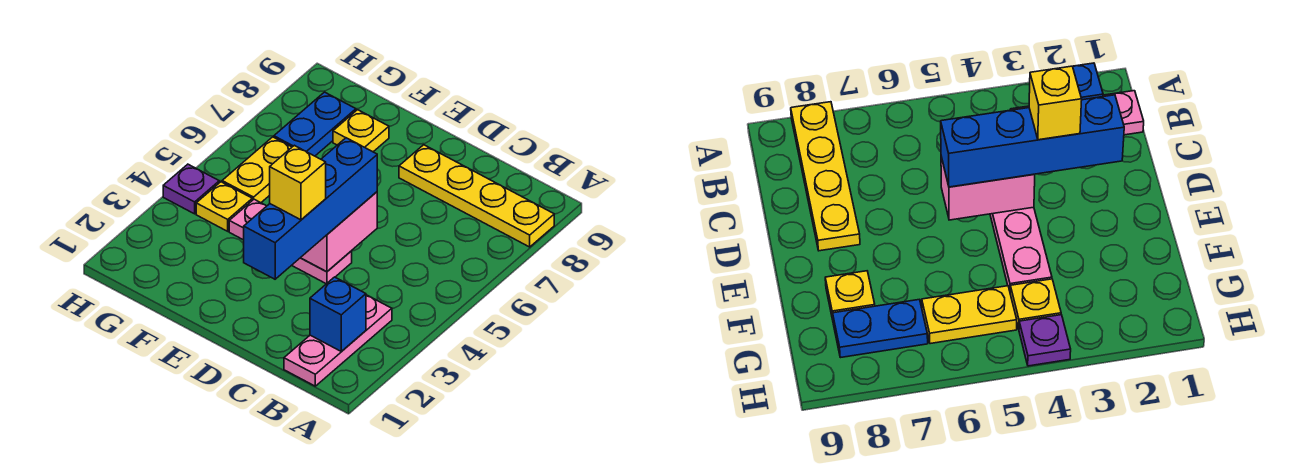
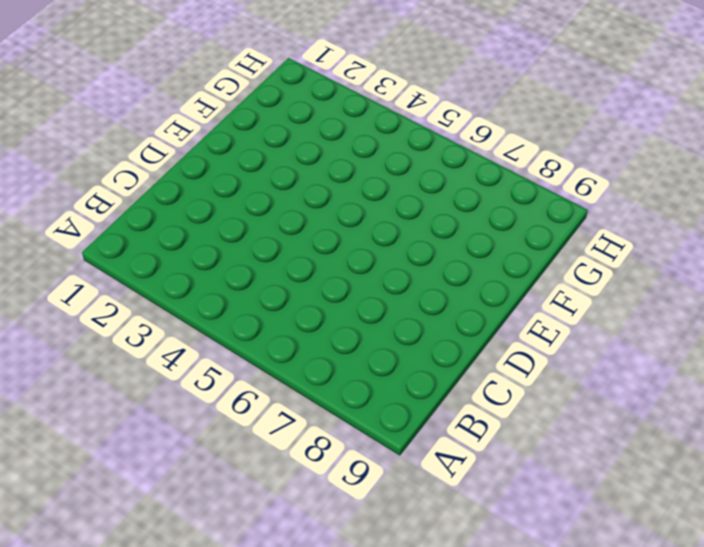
none -> yellow plate A8:D8 level 1
none -> pink plate B1:B3 level 1
none -> pink plate D4:F4 level 1

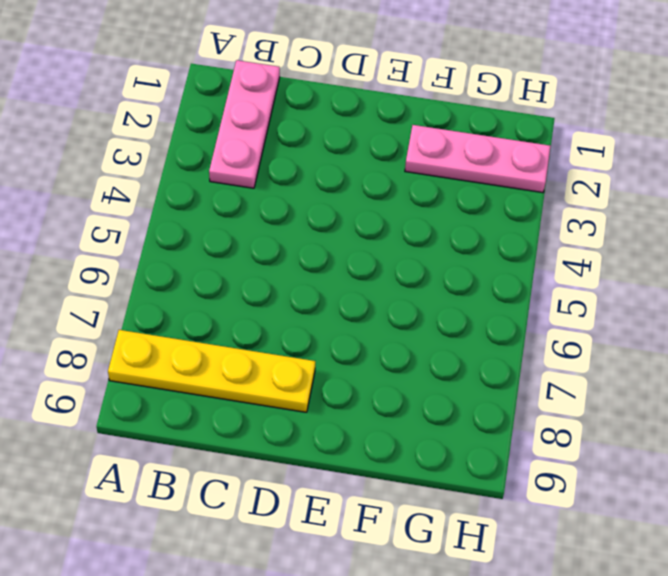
pink plate F2:H2 level 1 -> pink plate D4:F4 level 1
none -> yellow plate F8 level 1
none -> yellow plate G4 level 1
none -> yellow plate G5:G6 level 1

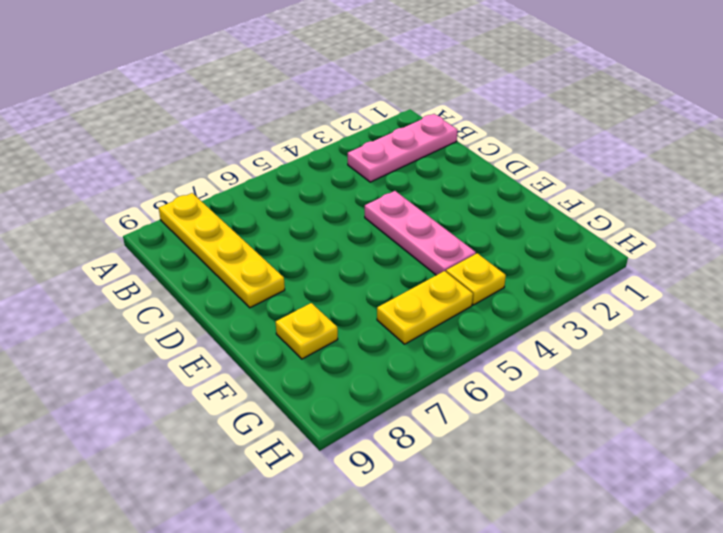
none -> blue plate G7:G8 level 1
none -> purple plate H4 level 1
none -> blue brick B2 level 2

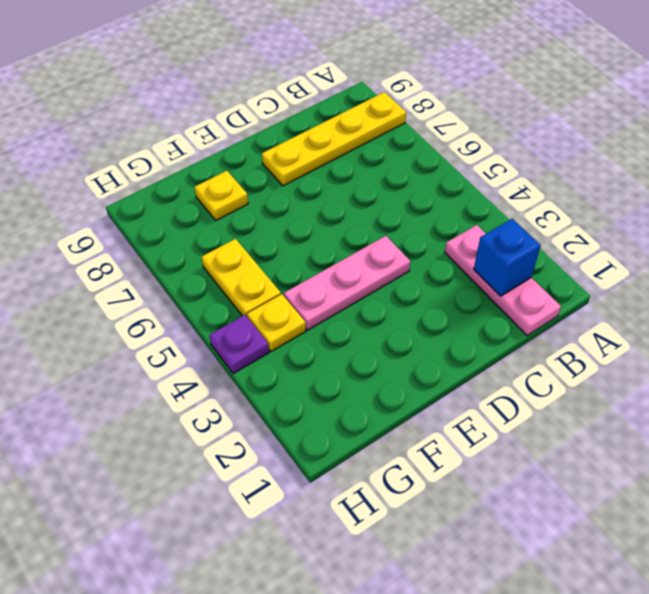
none -> blue plate G7:G8 level 1
none -> pink brick D4:D5 level 2
none -> blue brick D2:D5 level 3

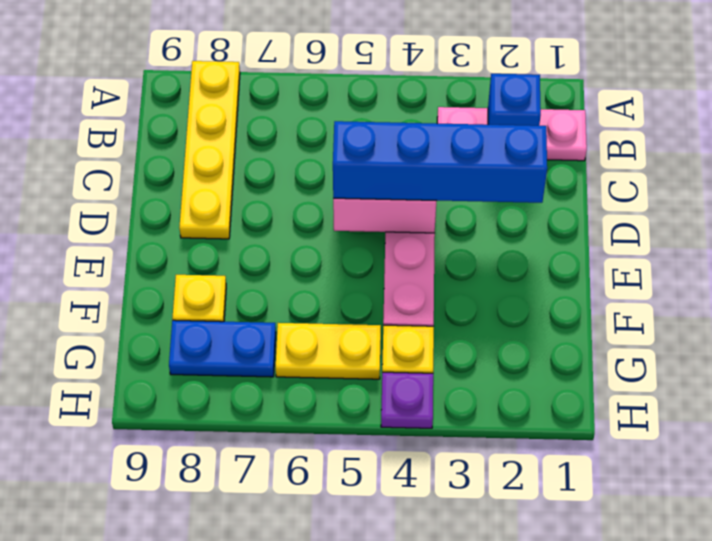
none -> yellow brick D3 level 4

